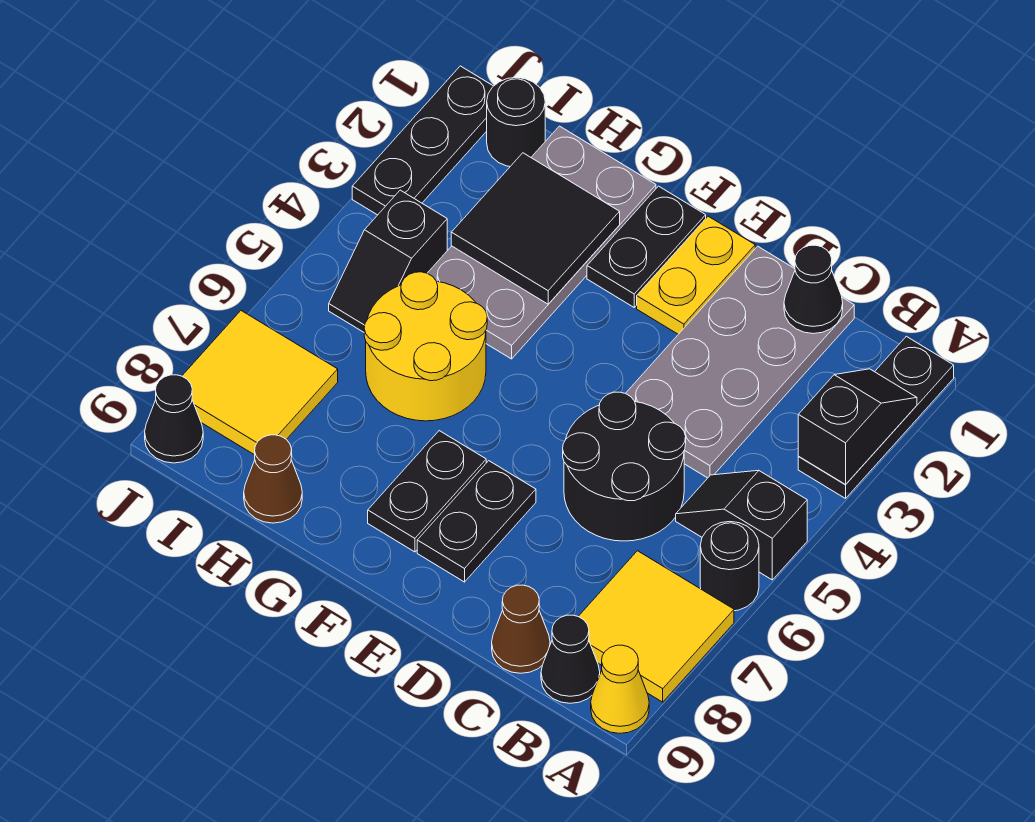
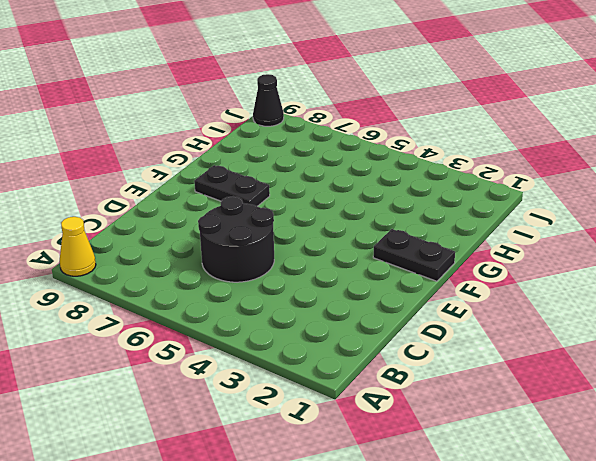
none -> black plate A1:A3 level 1
none -> black slope A5:B5 level 1 top A
none -> black round brick A6 level 1

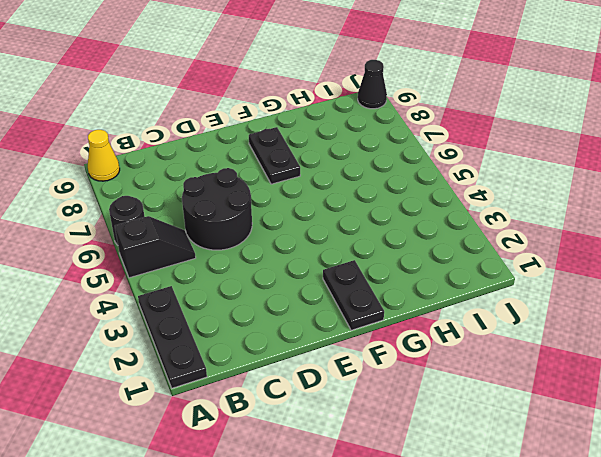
none -> yellow tile A7:B8 level 1
none -> black cone B9 level 1
none -> grey plate C1:D4 level 1

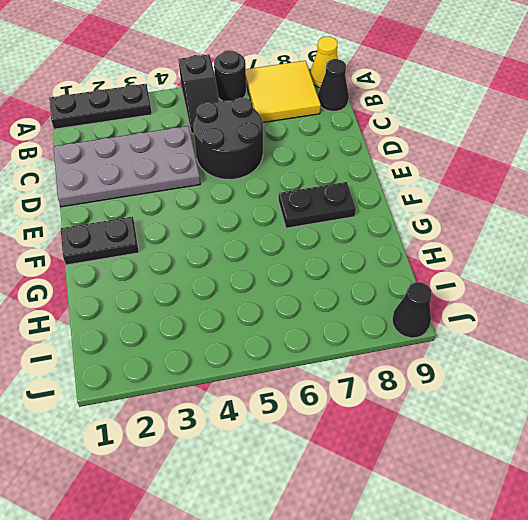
none -> brown cone C9 level 1
none -> yellow plate E1:E2 level 1
none -> black plate E7:E8 level 1

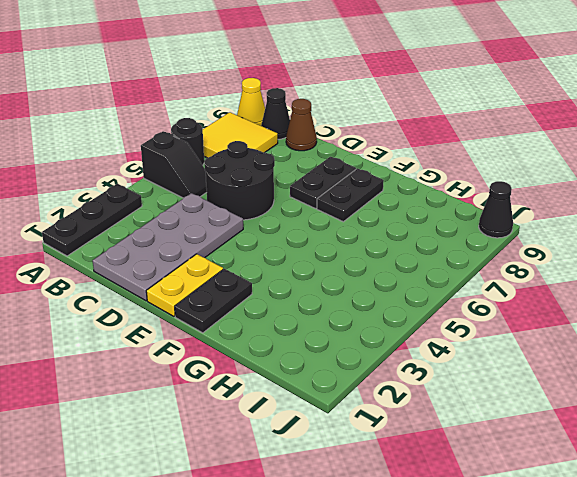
none -> grey plate G1:H4 level 1
none -> yellow round brick G5:H6 level 1
none -> brown cone H9 level 1

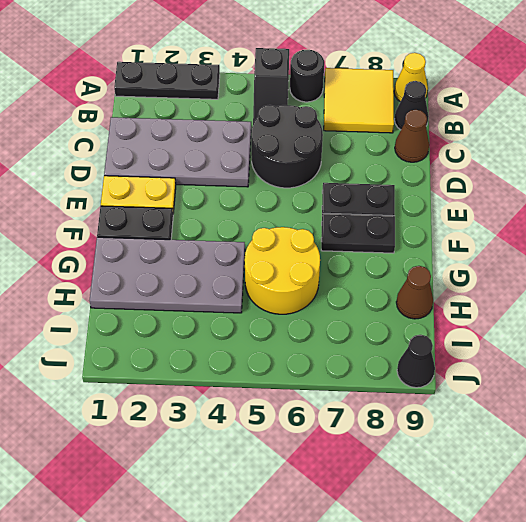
none -> black round brick I1 level 1
none -> black slope I4:I5 level 1 top 4
none -> yellow tile I7:J8 level 1

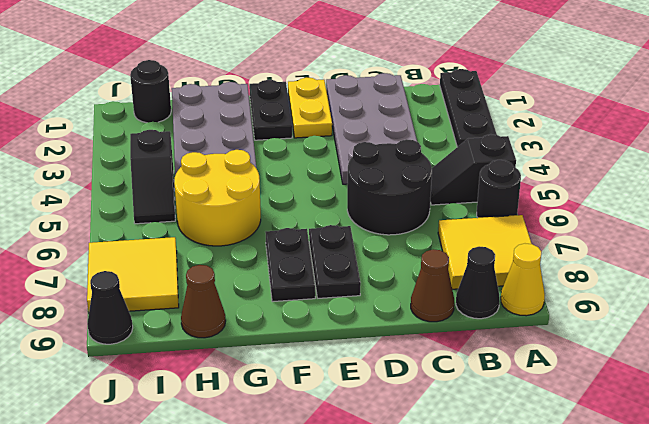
none -> black plate J1:J3 level 1
none -> black slope A2:A3 level 2 top 3
none -> black cone C1 level 2

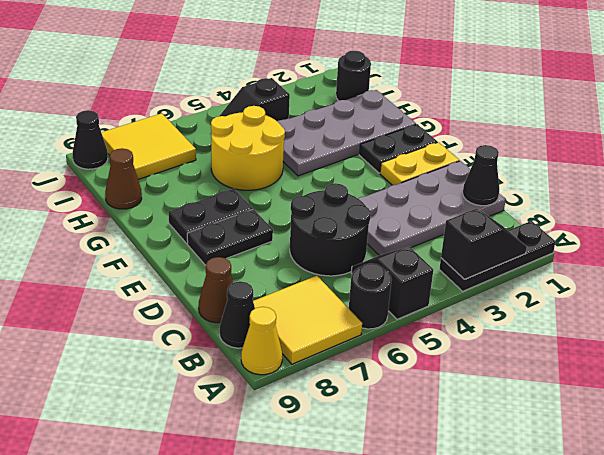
none -> black plate J1:J3 level 1
none -> black tile G2:H3 level 2

